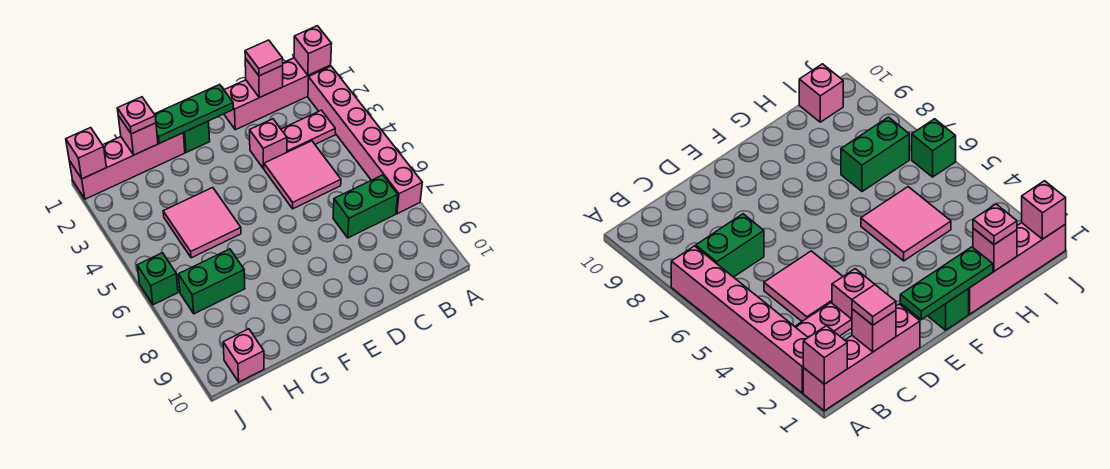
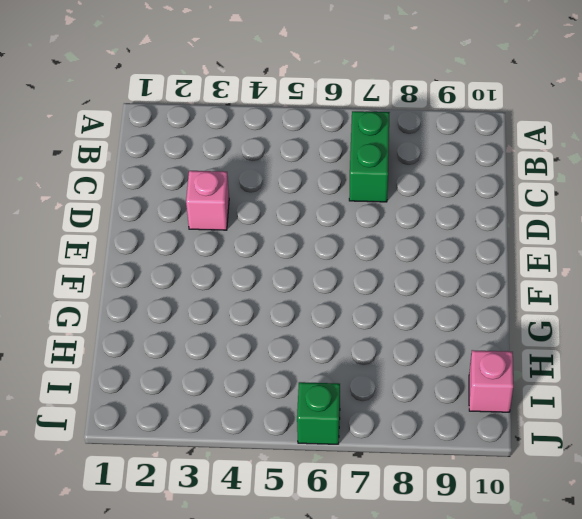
none -> pink brick A1:D1 level 1
none -> pink brick A2:A7 level 1
none -> pink plate B3:C3 level 1

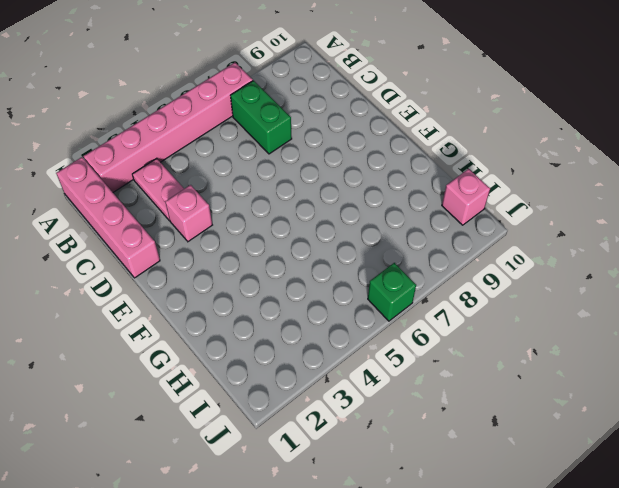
none -> pink tile C4:D5 level 1
none -> green brick F1 level 1
none -> pink brick G1:J1 level 1

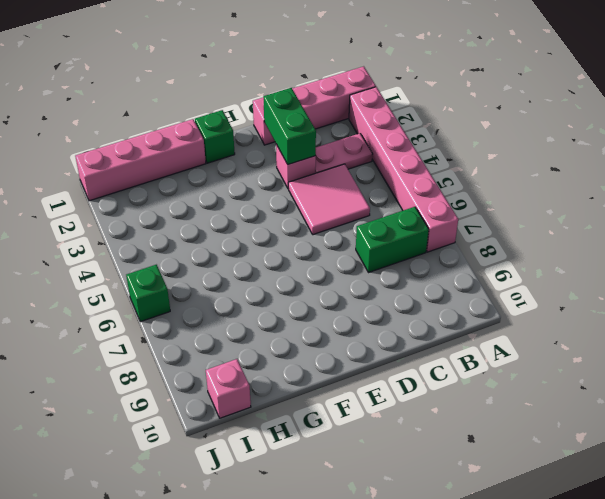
green brick D2:D3 level 2 -> green brick H7:I7 level 1
none -> pink tile G4:H5 level 1
none -> pink brick A1 level 2
none -> pink brick C1 level 2

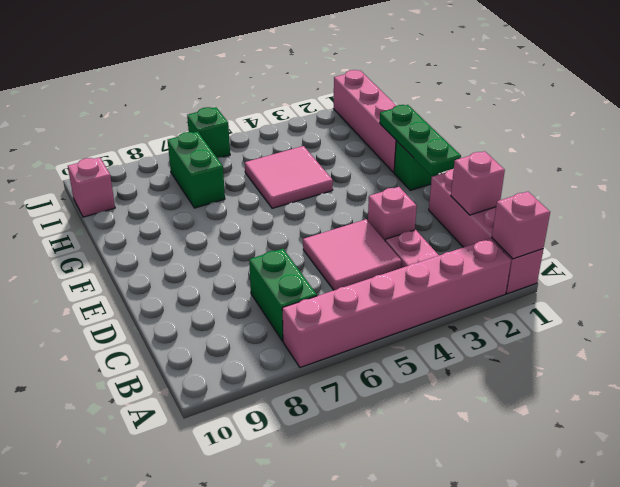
none -> pink brick H1 level 2
none -> pink brick J1 level 2
none -> pink tile C1 level 3

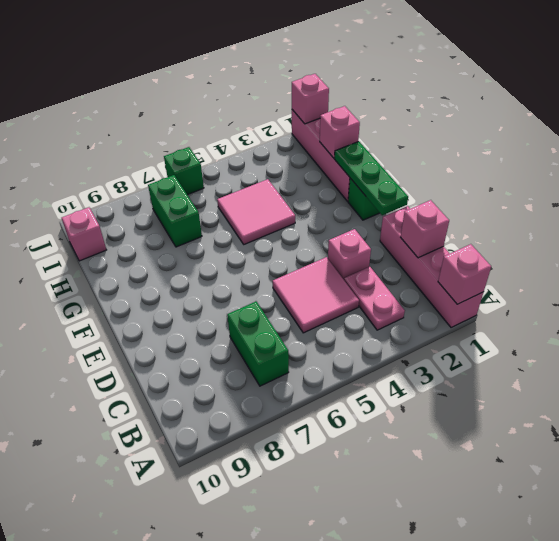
none -> pink brick A2:A7 level 1
none -> pink tile C1 level 3
none -> pink plate H1 level 3

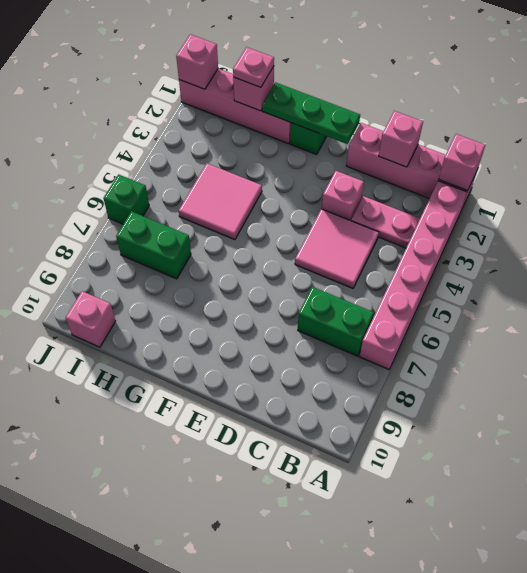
none -> pink tile C1 level 3

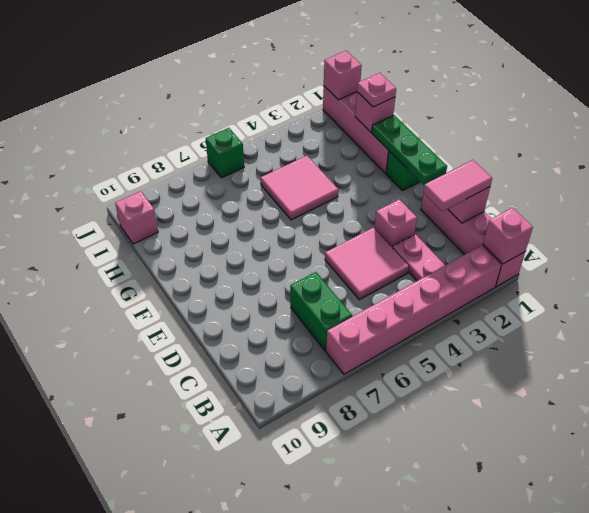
pink tile C1:C2 level 3 -> pink tile C1 level 3
none -> green brick H7:I7 level 1

